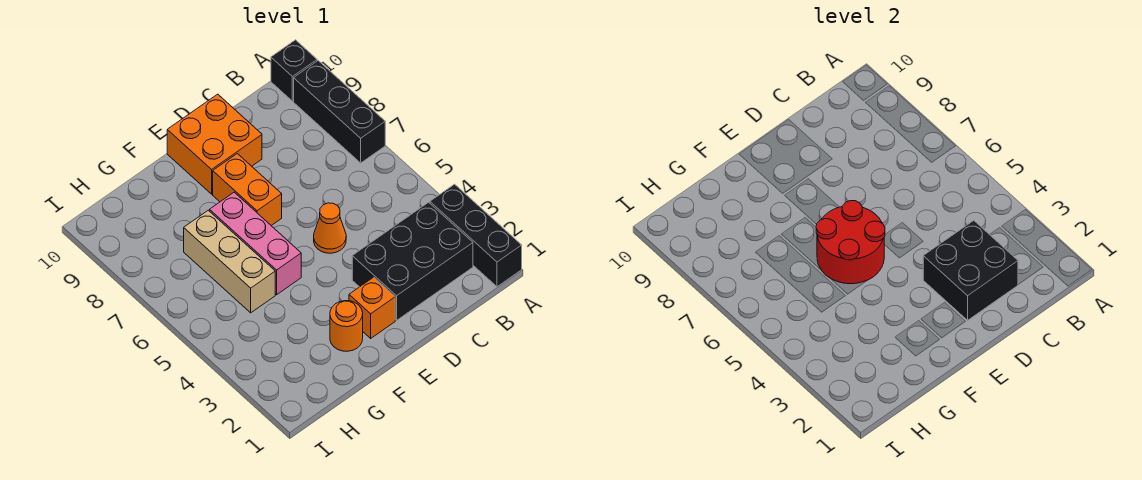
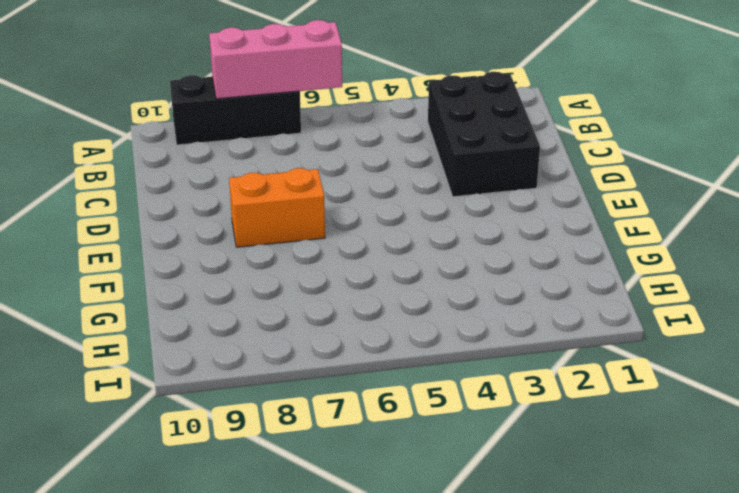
pink brick A6:A8 level 2 -> pink brick F5:F7 level 1
none -> black brick A1:A3 level 1
none -> black brick A10 level 1
none -> orange cone D5 level 1

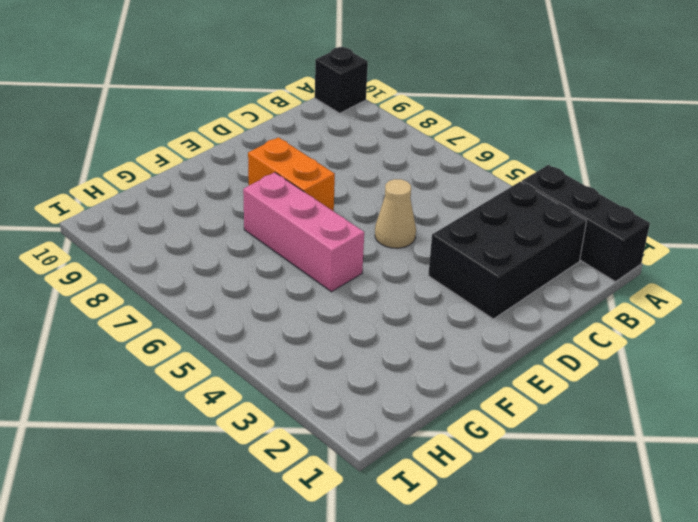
tan cone D5 level 1 -> orange cone D5 level 1
none -> black brick A7:A9 level 1
none -> orange brick D9:E10 level 1
none -> orange brick E2 level 1

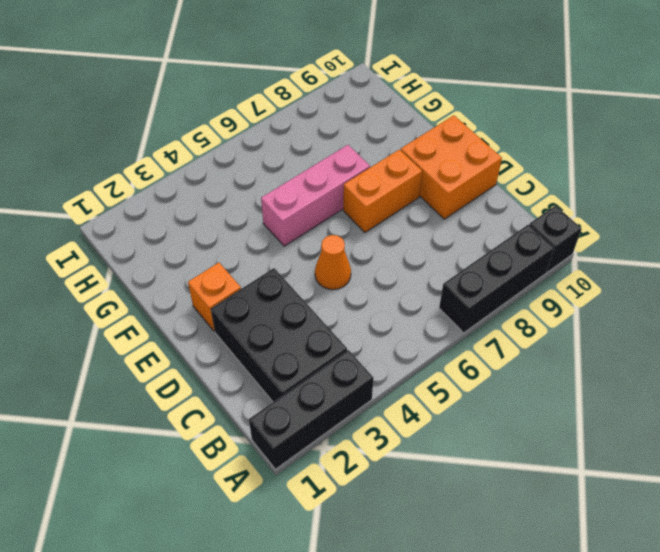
none -> orange round brick F2 level 1
none -> tan brick G5:G7 level 1
none -> black brick C2:D3 level 2

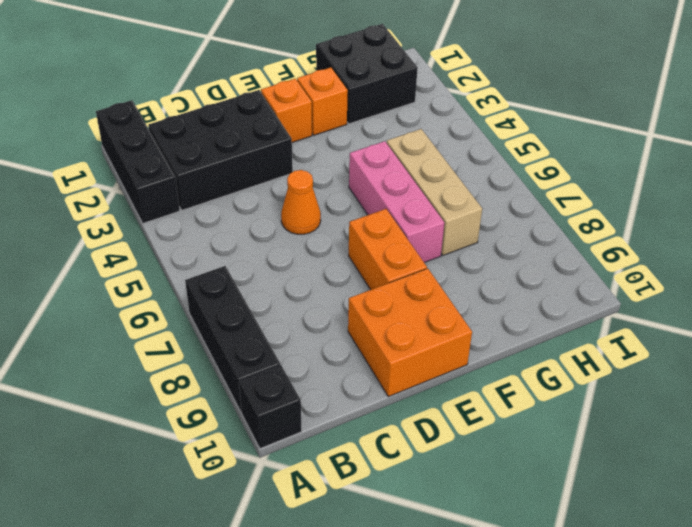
orange brick F2 level 1 -> orange round brick F2 level 1
black brick G1:H2 level 1 -> black brick C2:D3 level 2
none -> red round brick E5:F6 level 2

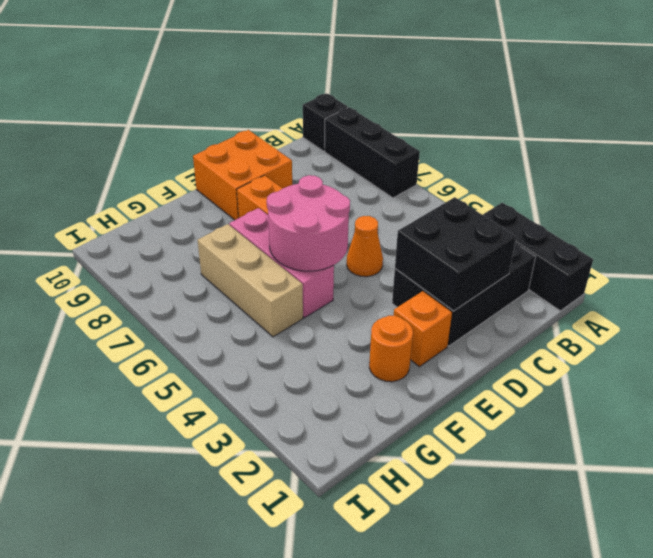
pink round brick E5:F6 level 2 -> red round brick E5:F6 level 2

